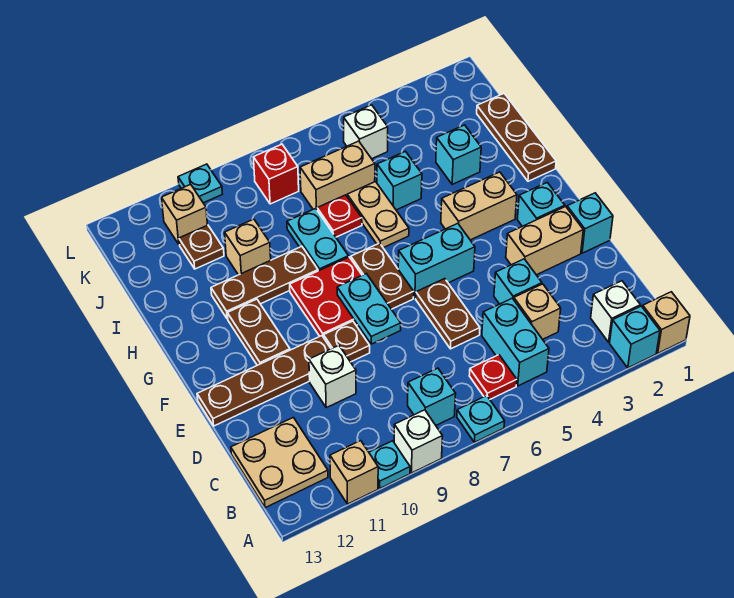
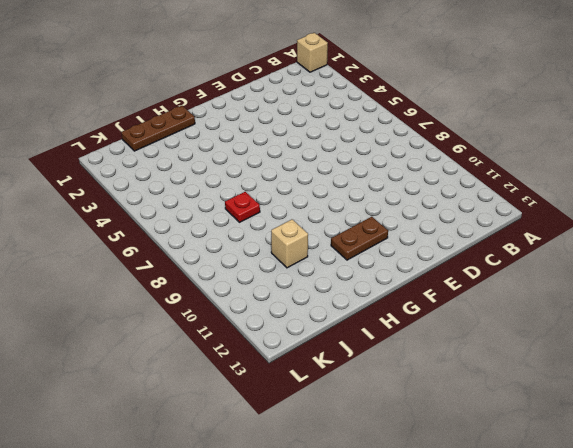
none -> cyan brick A2 level 1
none -> cyan plate A7 level 1
none -> white brick A9 level 1
none -> cyan plate A10 level 1

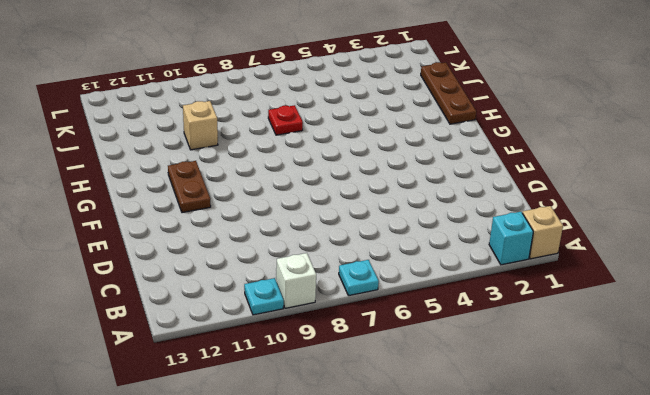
none -> tan brick A11 level 1
none -> white brick B2 level 1
none -> cyan brick B5:C5 level 1
none -> red plate B6 level 1

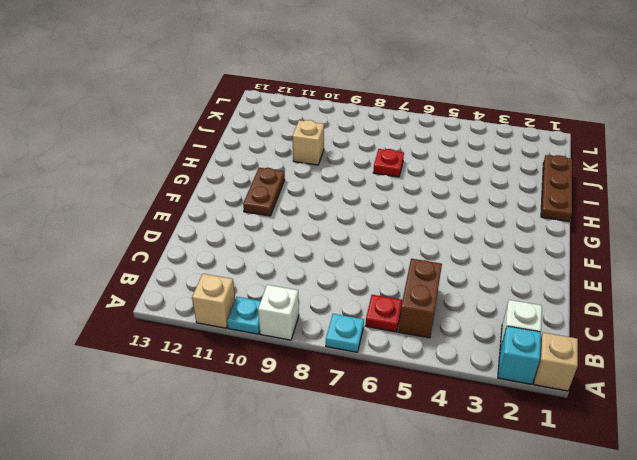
brown brick B5:C5 level 1 -> cyan brick B5:C5 level 1
none -> cyan brick B8 level 1
none -> tan plate B12:C13 level 1
none -> tan brick C4 level 1
none -> cyan brick D4 level 1

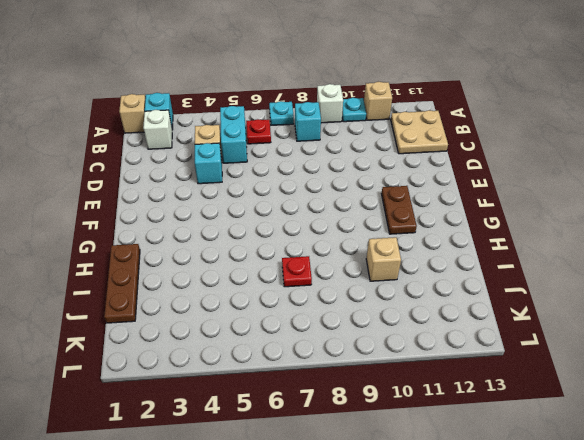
none -> brown plate D6:E6 level 1
none -> white brick D10 level 1
none -> cyan brick E1 level 1
none -> tan brick E2:E3 level 1

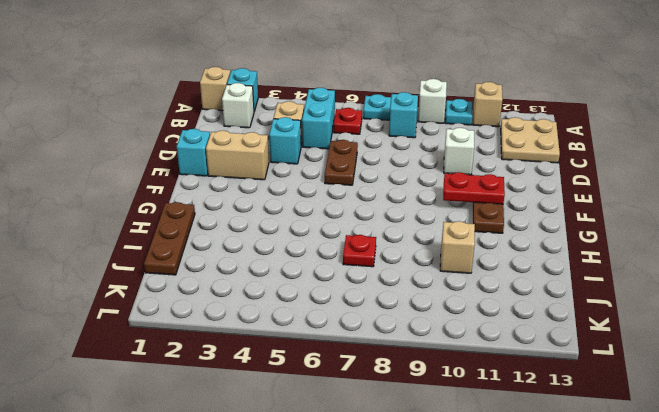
red plate F10:F11 level 2 -> none
none -> brown plate E9 level 1
none -> brown plate E10:E13 level 1
none -> cyan brick F2 level 1
none -> cyan brick F5:F6 level 1

